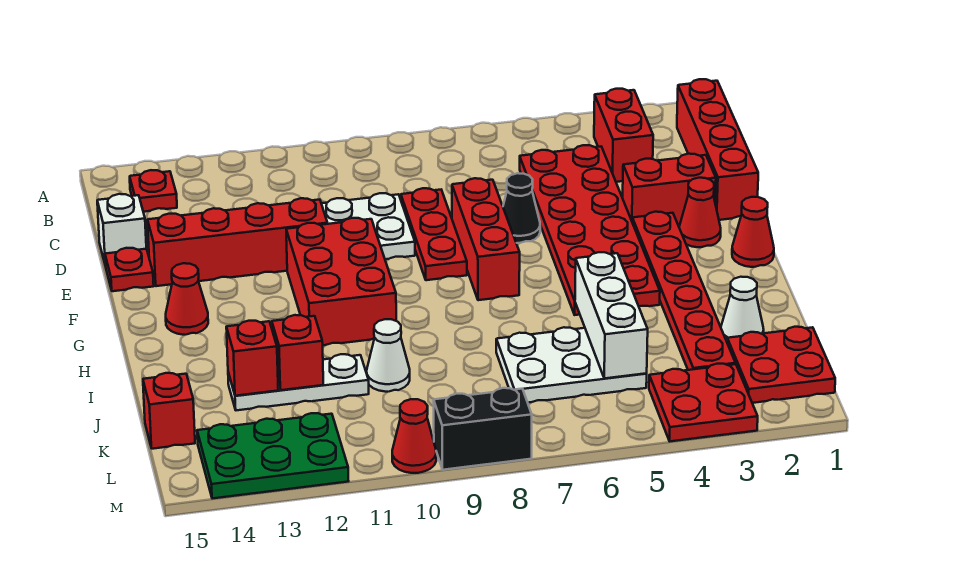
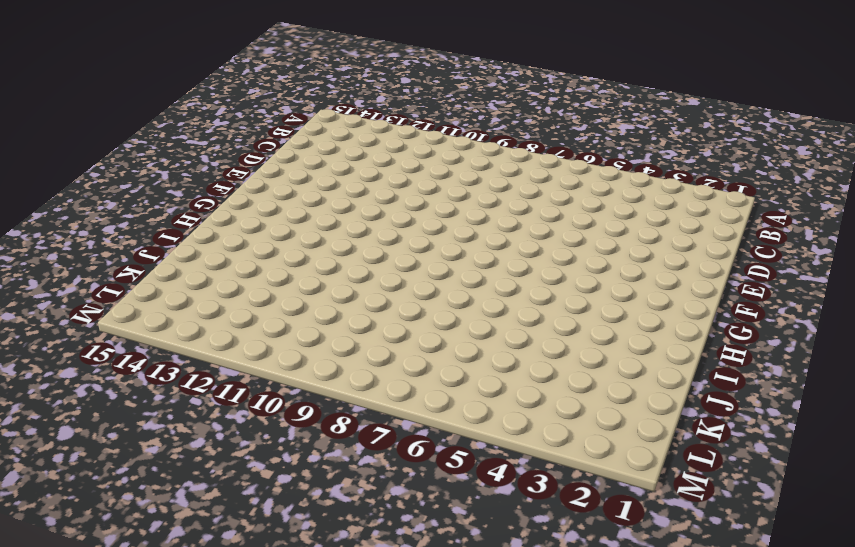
none -> red brick B1:E1 level 1
none -> red brick B3:C3 level 1
none -> red plate B14 level 1
none -> red plate C4:H5 level 1

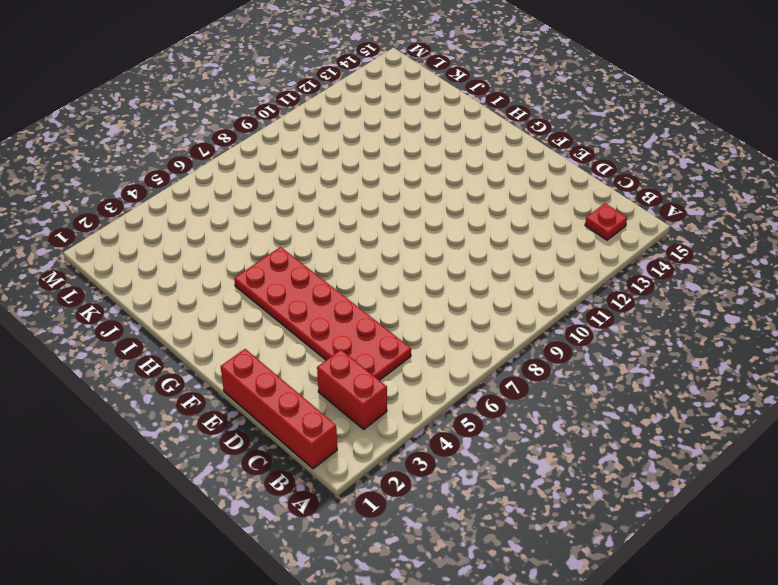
none -> red plate D8:F8 level 1
none -> white plate D9:E10 level 1
none -> white brick D15 level 1
none -> red brick E2:E3 level 1

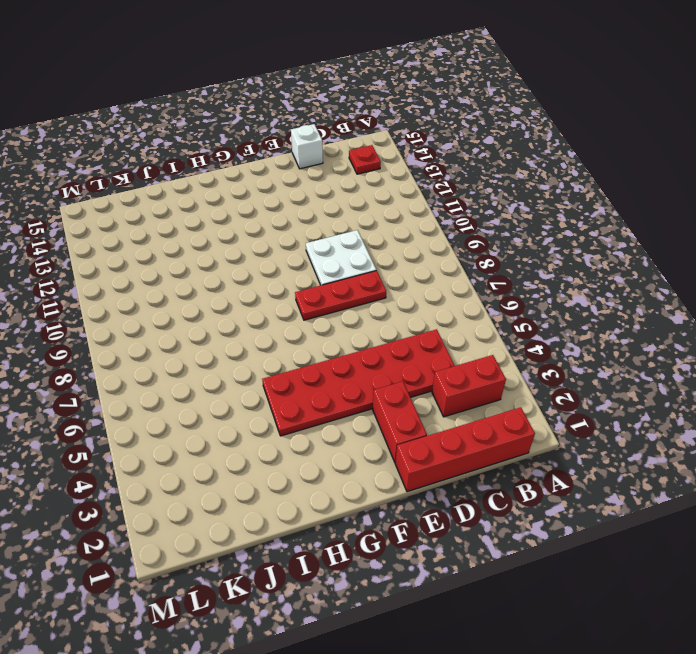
none -> black cone E6 level 1
none -> red brick E7:G7 level 1
none -> red brick E11:E14 level 1
none -> red plate E15 level 1

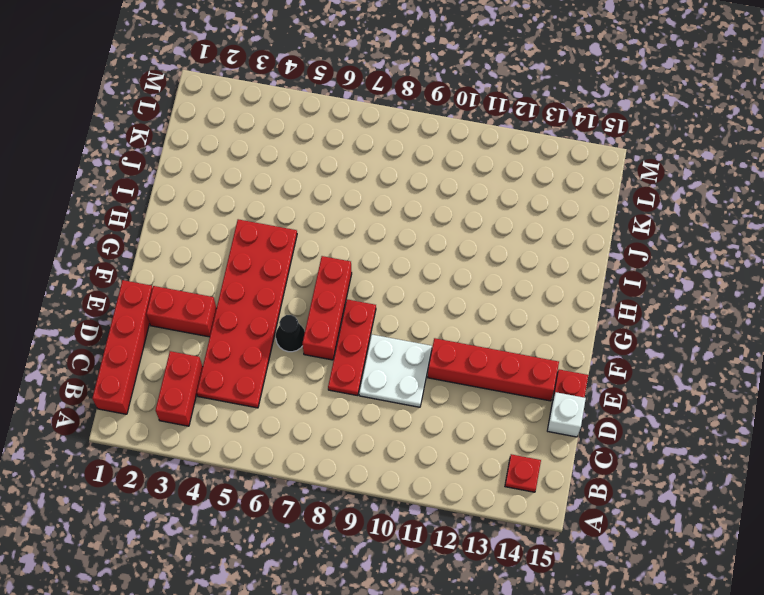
none -> red cone F2 level 1
none -> red plate F3:K3 level 1
none -> red brick F10:H11 level 1
none -> red cone G1 level 1

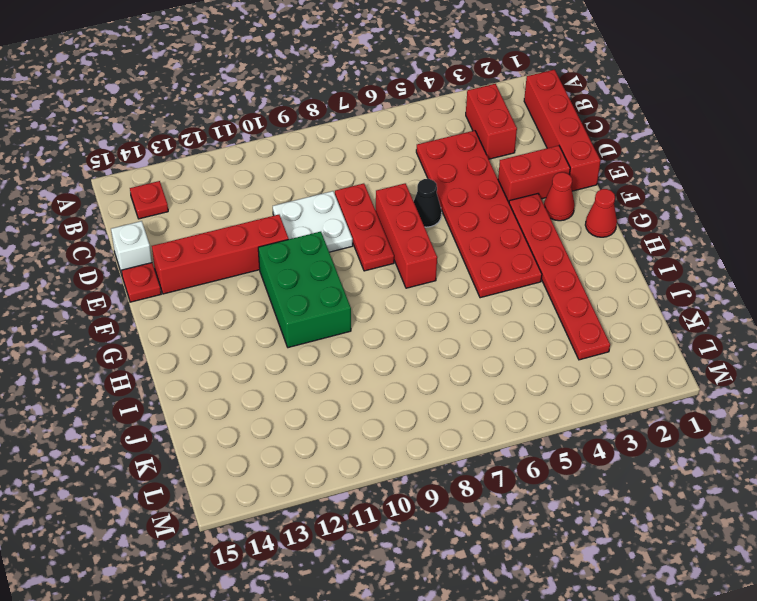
green brick F10:H11 level 1 -> red brick F10:H11 level 1
none -> red cone G14 level 1
none -> white cone J2 level 1
none -> white plate J5:K7 level 1
none -> white cone J10 level 1

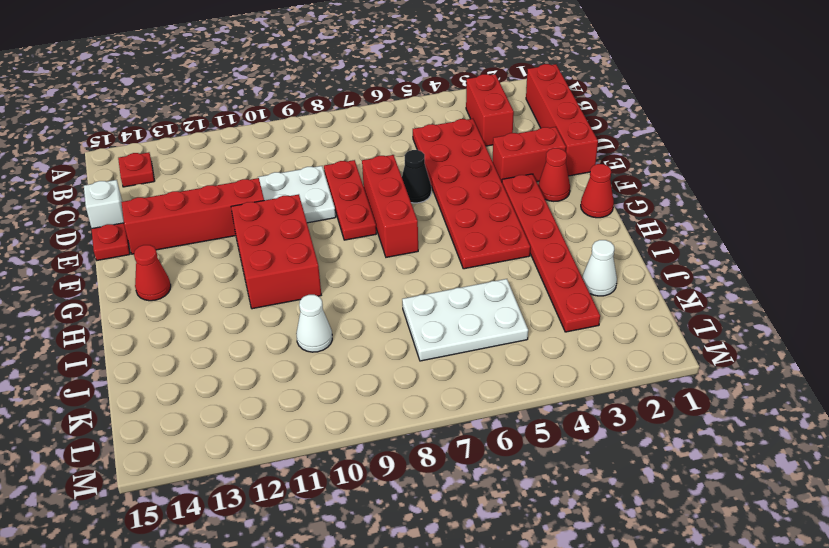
none -> white plate J11:J13 level 1
none -> red plate K1:L2 level 1
none -> red brick K15 level 1
none -> red plate L3:M4 level 1

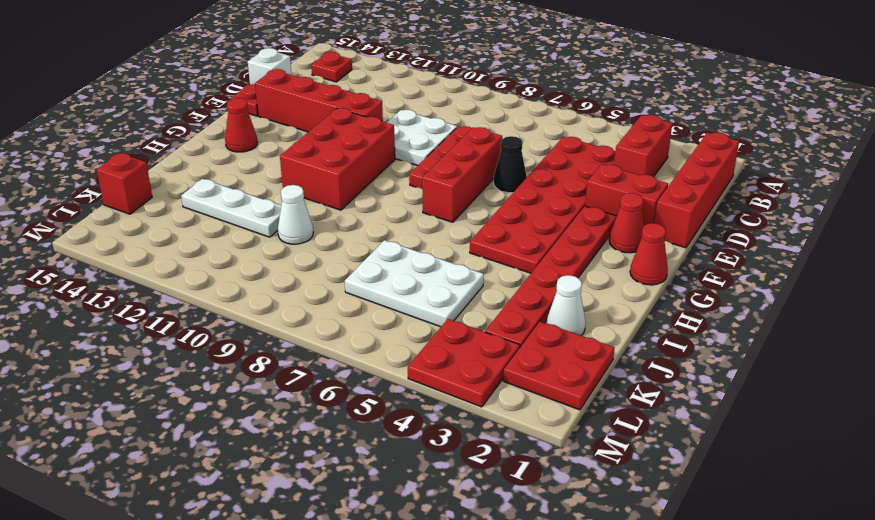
none -> green plate L12:M14 level 1
none -> black brick M8:M9 level 1
none -> red cone M10 level 1
none -> white brick I5:K5 level 2

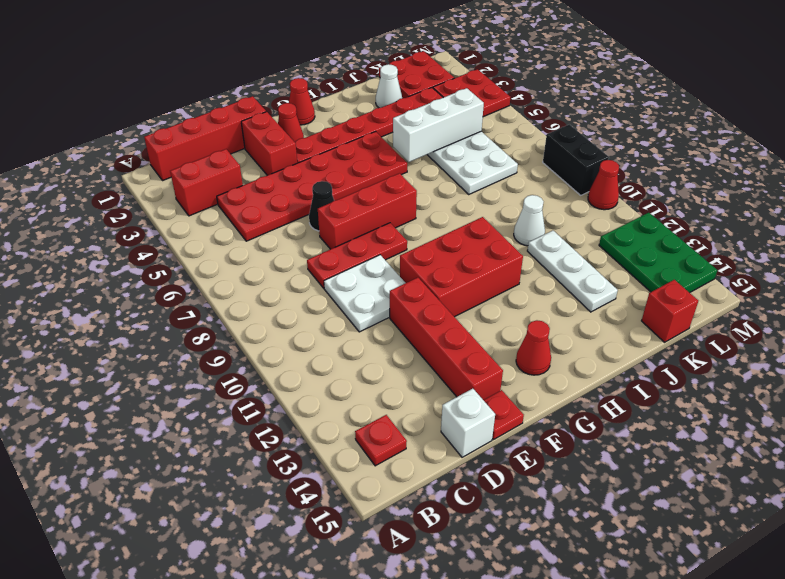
none -> red brick J12 level 2
none -> red brick J13 level 2

